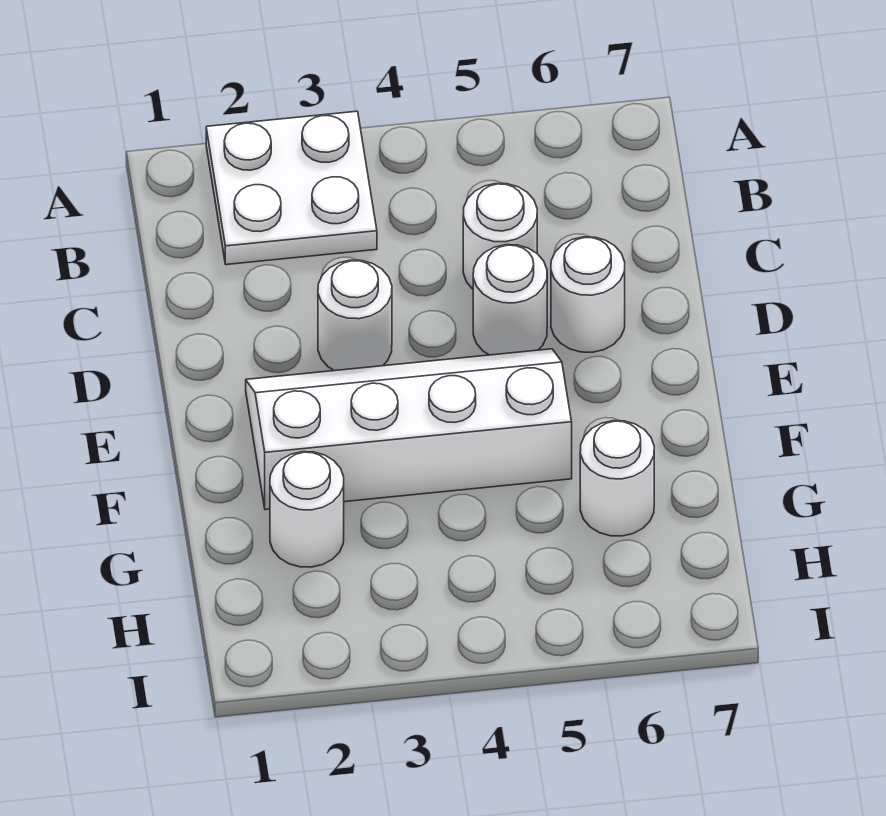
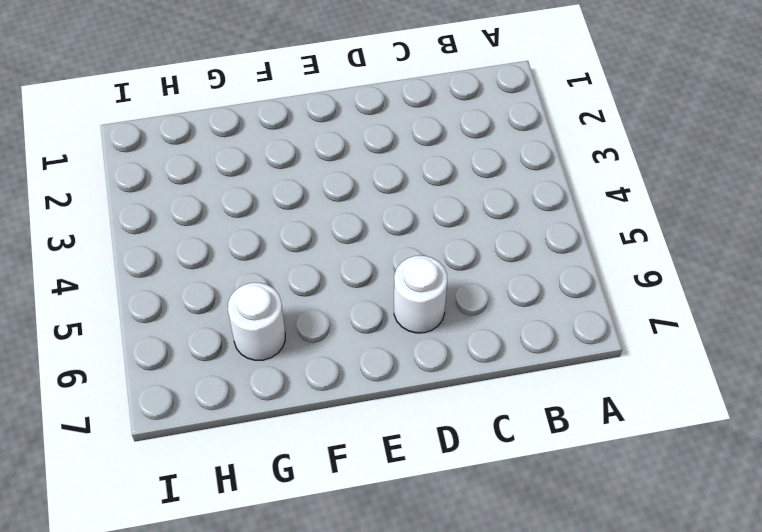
none -> white plate A2:B3 level 1
none -> white round brick C5 level 1

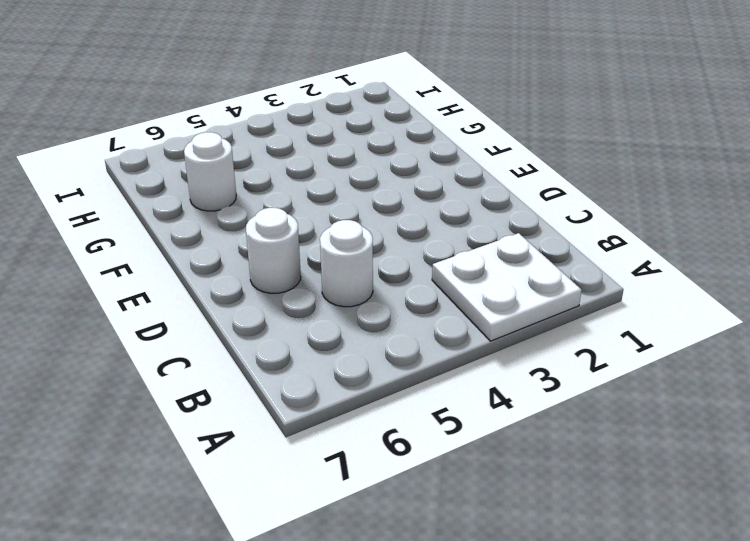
none -> white round brick D3 level 1
none -> white round brick D5 level 1

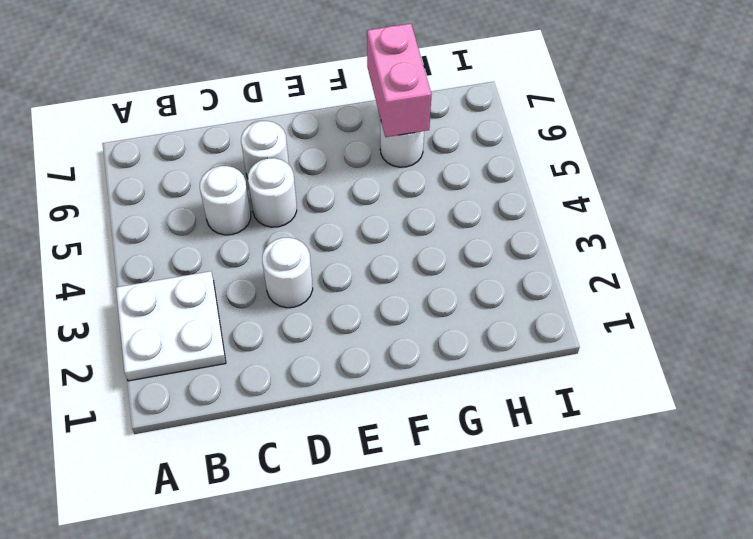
pink brick G6:G7 level 2 -> none
none -> white slope E2:F5 level 1 top F
none -> white round brick G2 level 1

